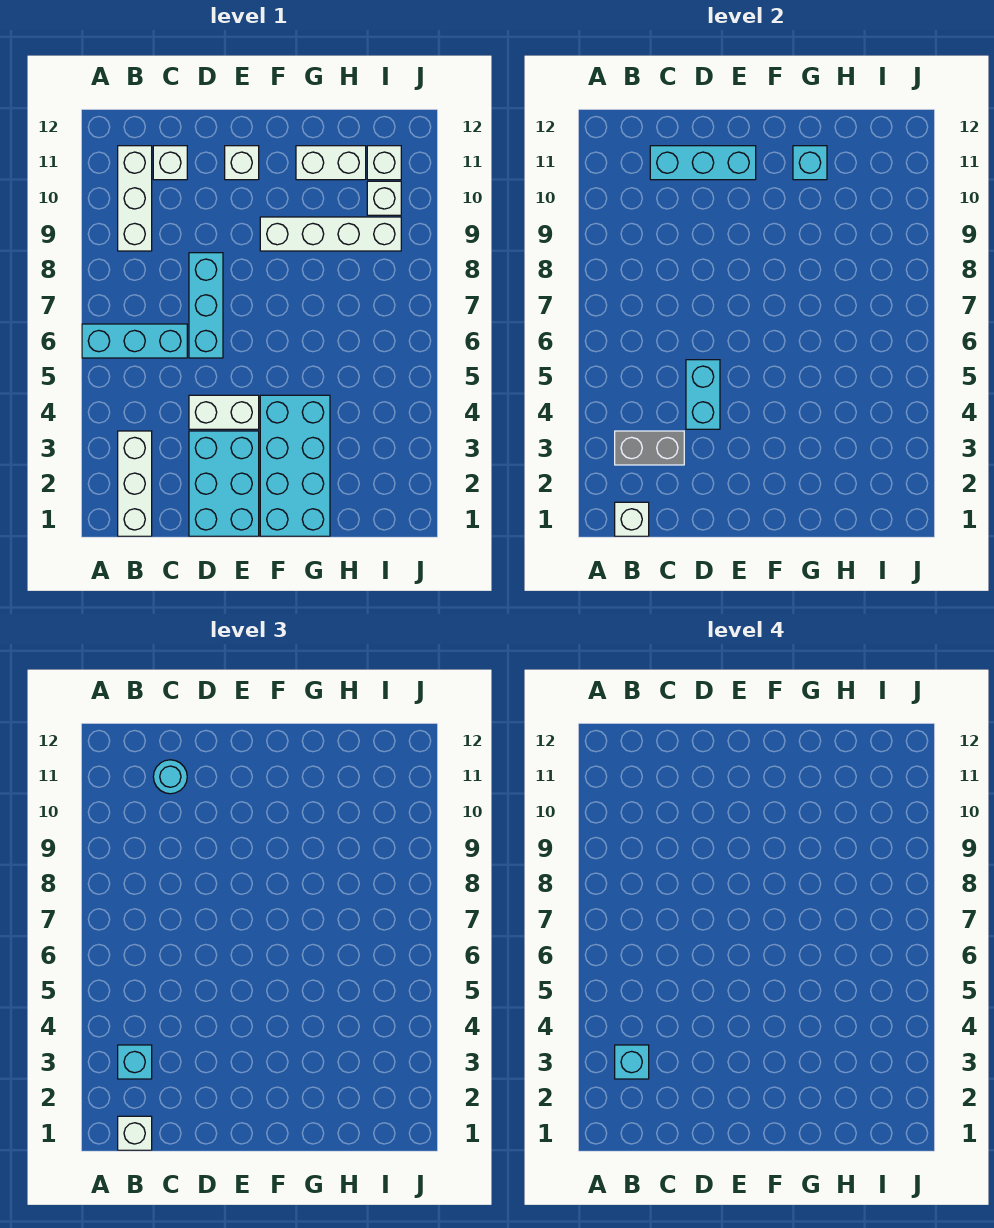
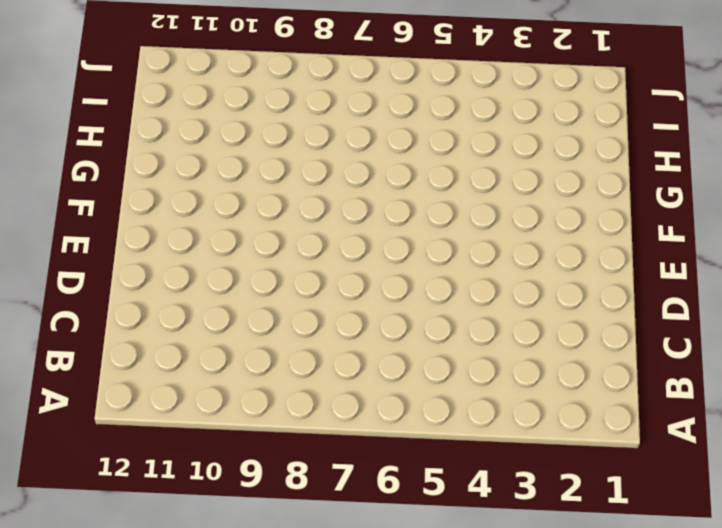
none -> cyan brick A6:C6 level 1
none -> white brick B1:B3 level 1
none -> white brick B9:B11 level 1

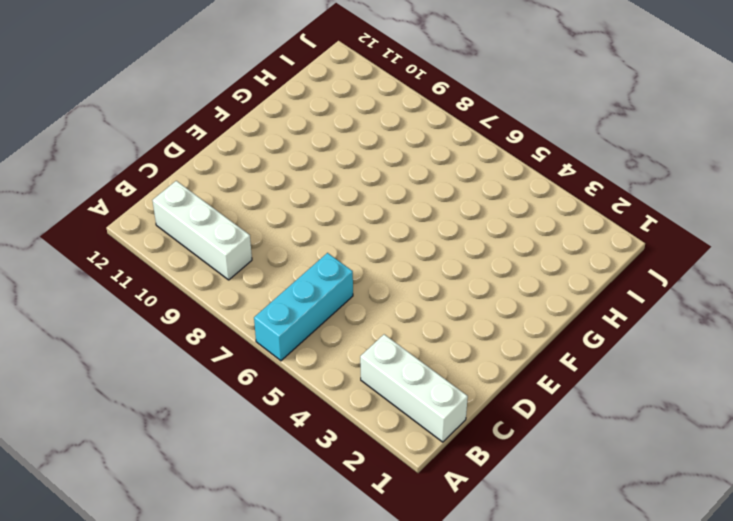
none -> white brick C11 level 1
none -> cyan brick D1:E3 level 1
none -> white brick D4:E4 level 1

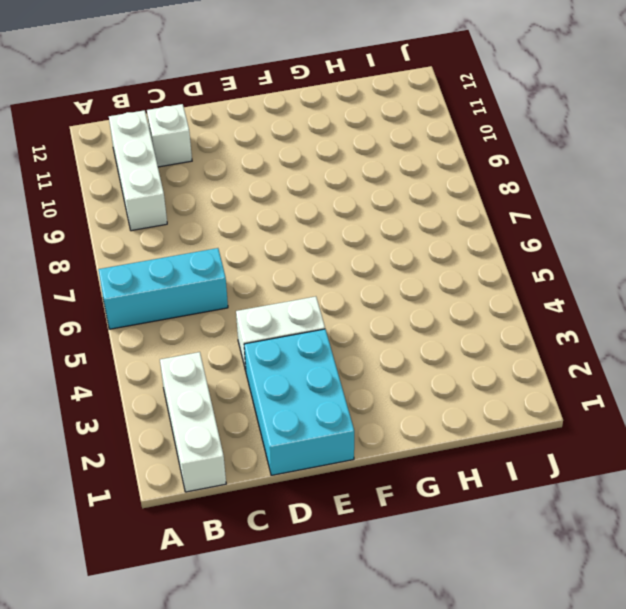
none -> cyan brick D6:D8 level 1
none -> white brick E11 level 1
none -> cyan brick F1:G4 level 1

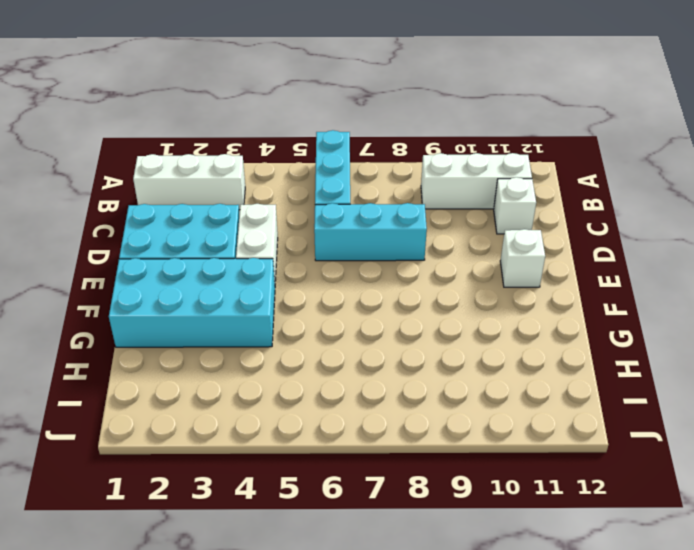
none -> white brick F9:I9 level 1
none -> white brick G11:H11 level 1
none -> white brick I10 level 1

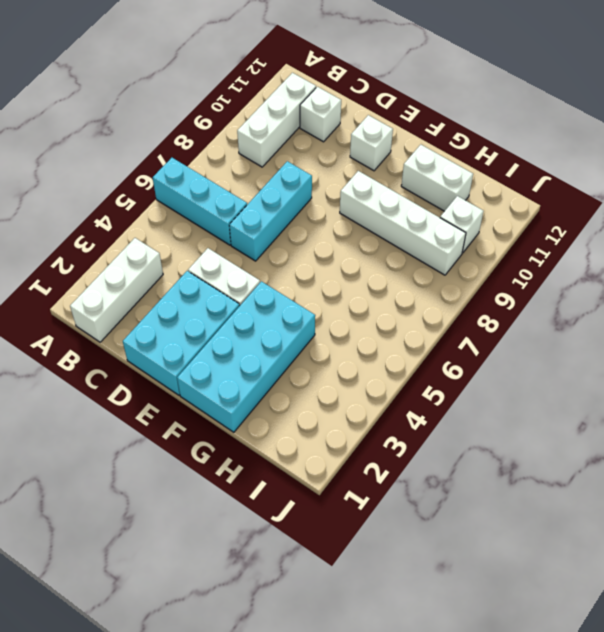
none -> white brick I11 level 1
none -> white brick B1 level 2
none -> grey brick B3:C3 level 2

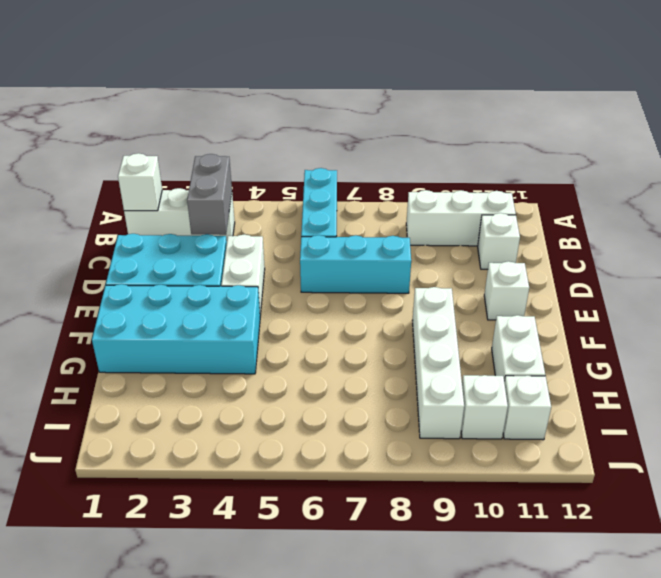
none -> cyan brick C11:E11 level 2
none -> cyan brick D4:D5 level 2
none -> cyan brick G11 level 2

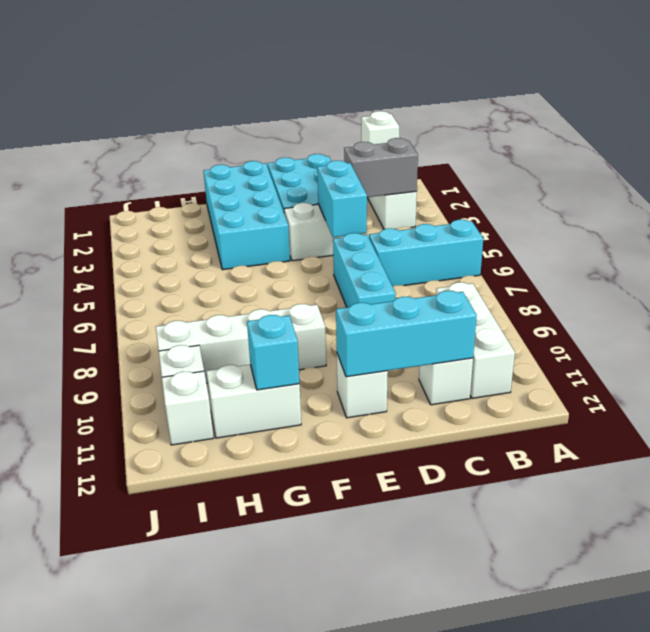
none -> white brick B1 level 3
none -> cyan brick B3 level 3
none -> cyan round brick C11 level 3

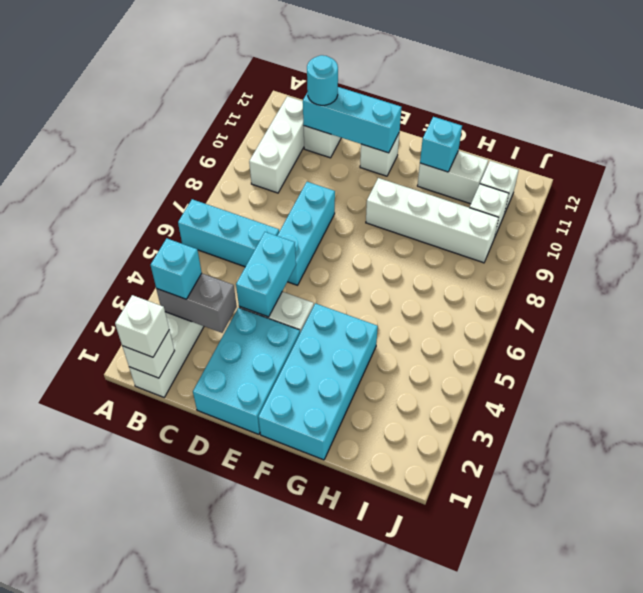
none -> cyan brick B3 level 4

